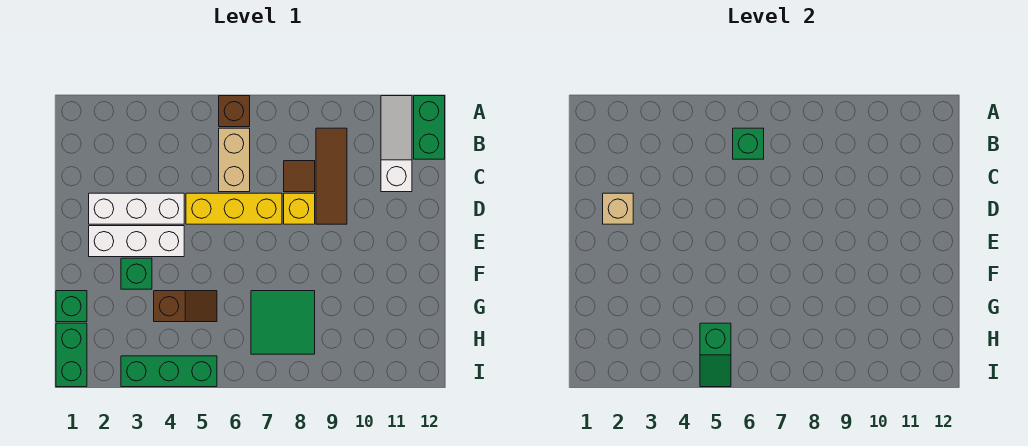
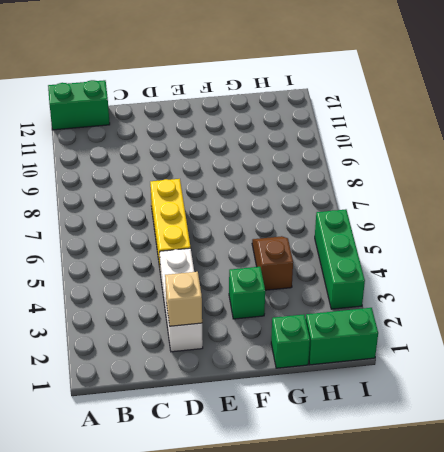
none -> brown brick A6 level 1
none -> white slope A11:C11 level 1 top C
none -> tan brick B6:C6 level 1

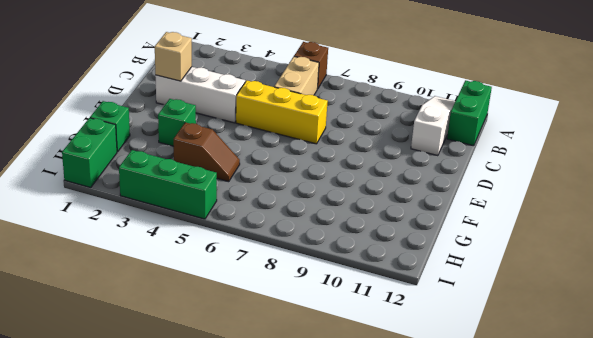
none -> brown tile B9:D9 level 1
none -> brown tile C8 level 1
none -> yellow brick D8 level 1

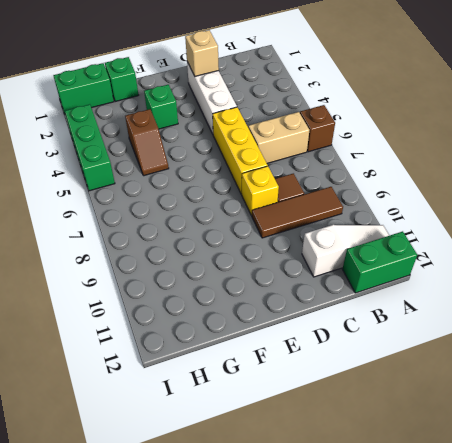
none -> white brick E2:E4 level 1
none -> green tile G7:H8 level 1
none -> green brick B6 level 2

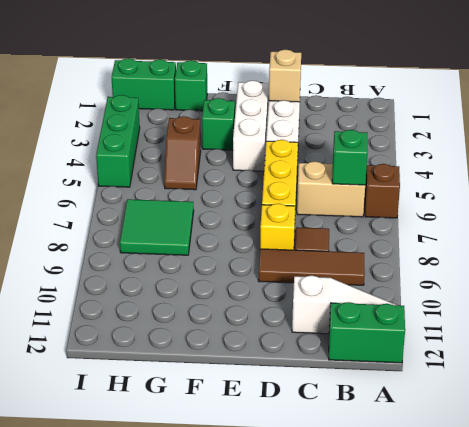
none -> green slope H5:I5 level 2 top H

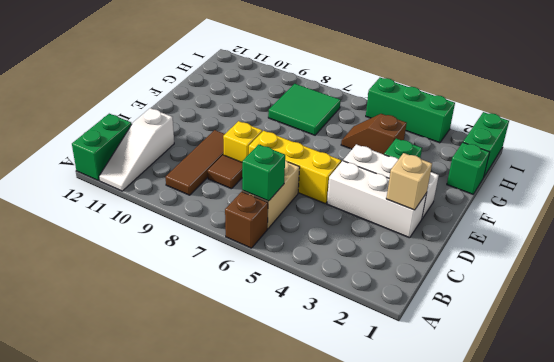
none -> green slope H5:I5 level 2 top H

